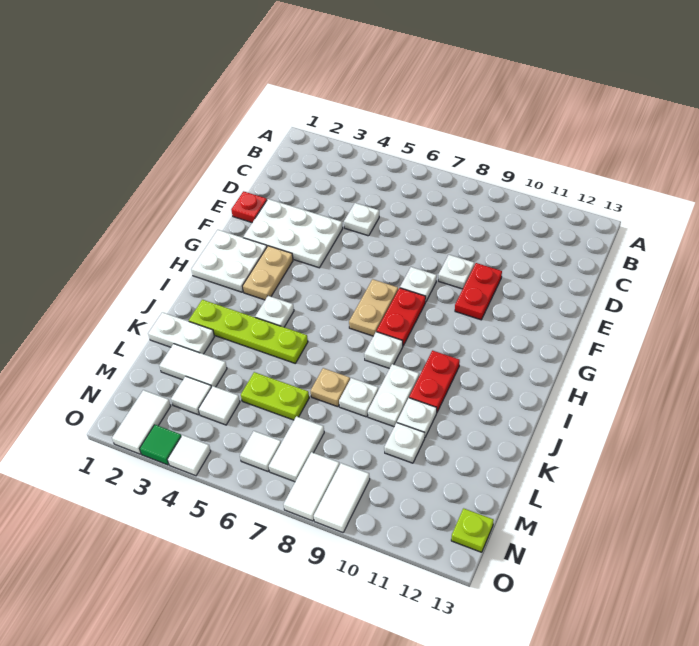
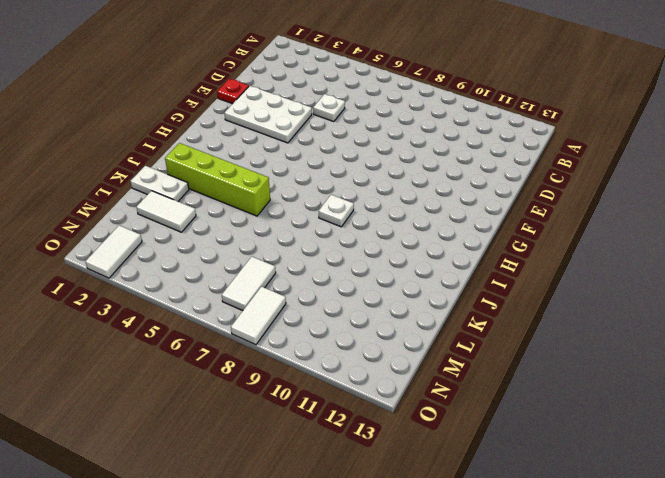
lime brick J2:J5 level 1 -> lime plate J2:J5 level 1
none -> white plate E9 level 1
none -> red plate E10:F10 level 1
none -> white plate F8 level 1
none -> white plate G1:H2 level 1

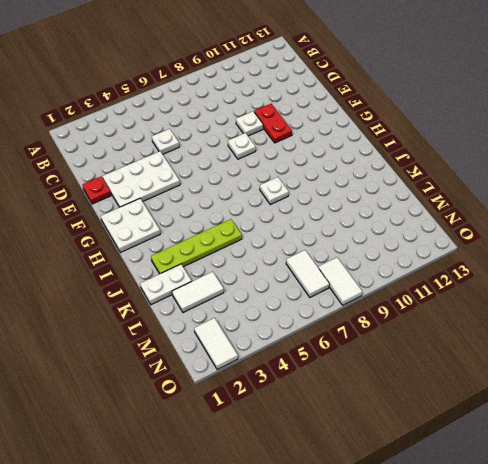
none -> tan plate G3:H3 level 1
none -> tan plate G7:H7 level 1
none -> red plate G8:H8 level 1
none -> white plate I4 level 1

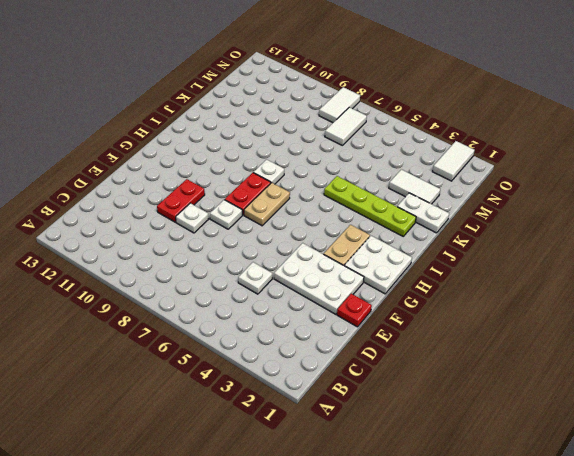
none -> white plate I4 level 1
none -> red plate I10:J10 level 1
none -> white plate J9:K9 level 1
none -> tan plate K7 level 1

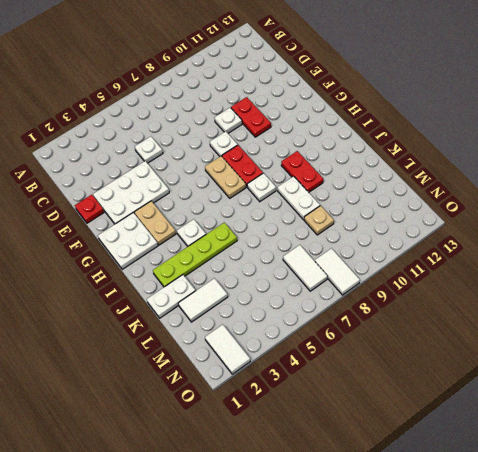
tan plate L9 level 1 -> tan plate K7 level 1
none -> white plate K8 level 1
none -> white plate K10 level 1
none -> lime plate L5:L6 level 1
none -> white plate L10 level 1

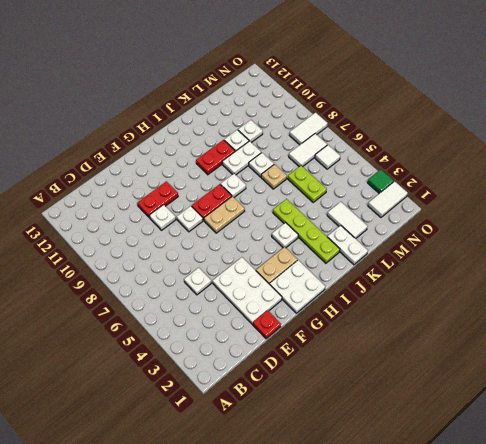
none -> white tile M3 level 1
none -> white tile M4 level 1
none -> white tile N9:O9 level 1
none -> lime plate N13 level 1

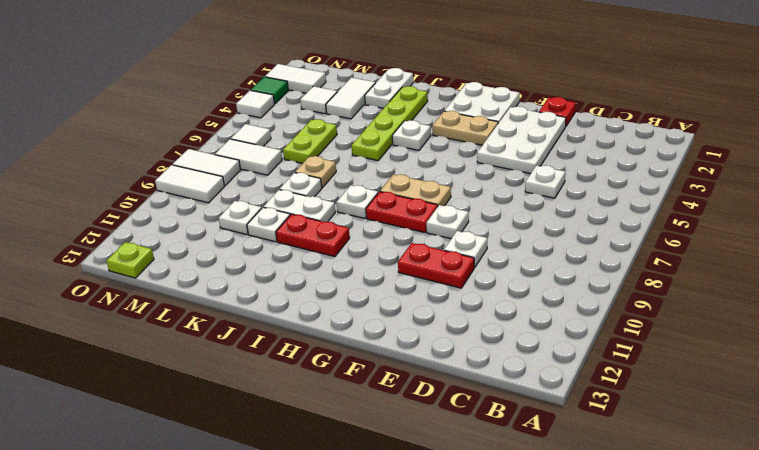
none -> white tile M4 level 1

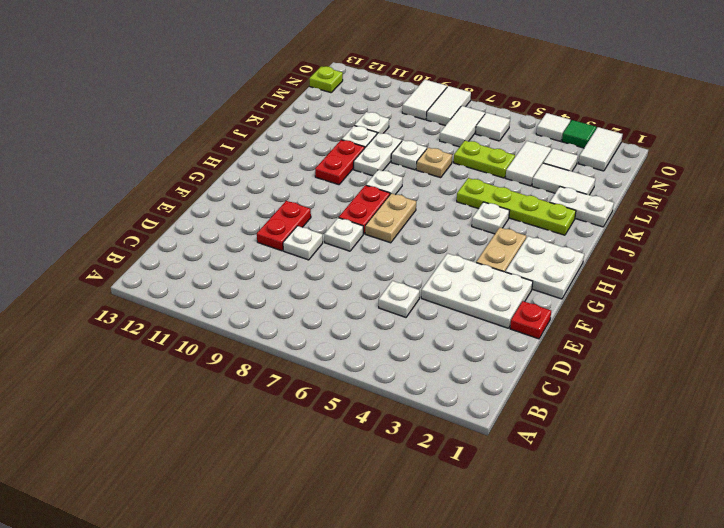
white tile L4:M4 level 1 -> white tile M4 level 1

